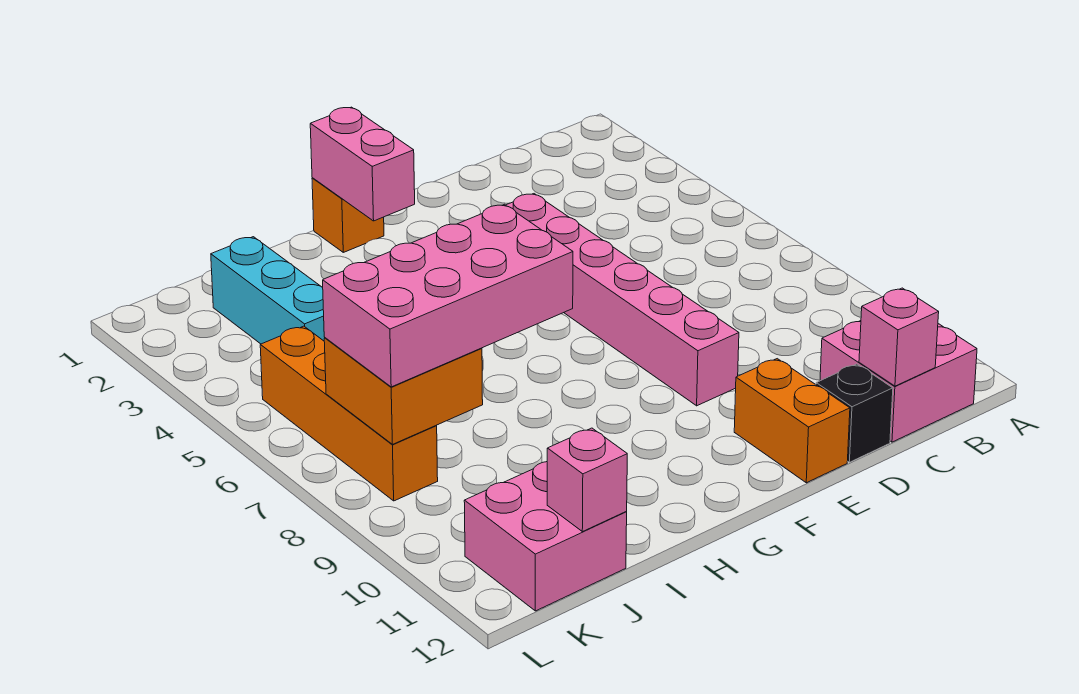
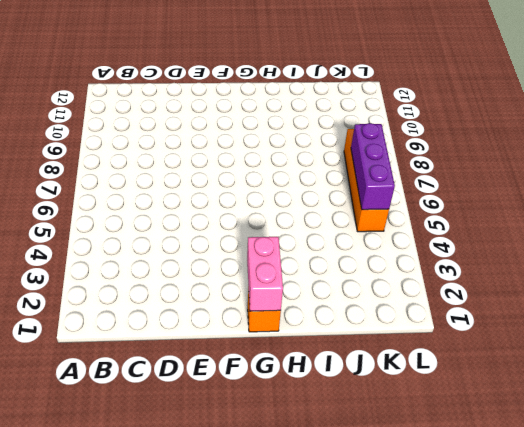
purple brick K5:K7 level 2 -> orange brick J7:K8 level 2
none -> pink brick B11:C12 level 1
none -> black brick D12 level 1
none -> pink brick E4:E9 level 1

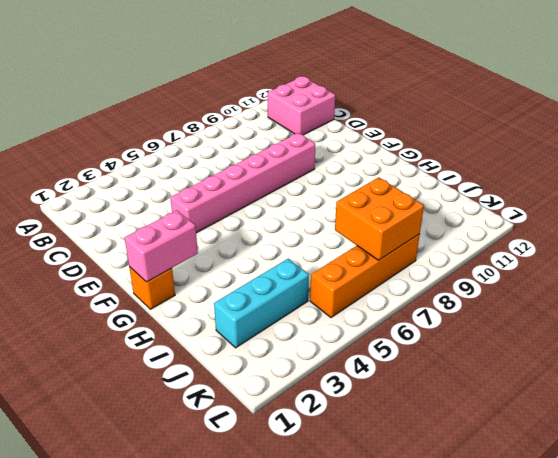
none -> black brick D12 level 1
none -> orange brick E11:E12 level 1
none -> pink brick J11:K12 level 1

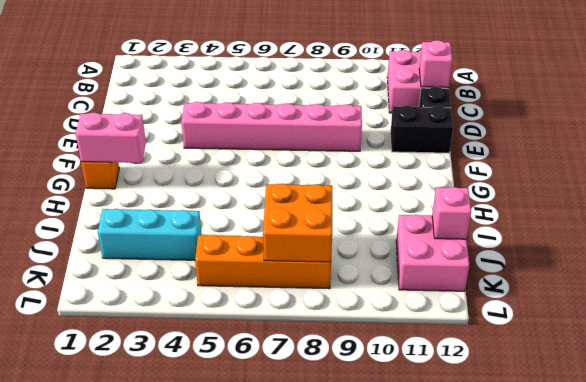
black brick E11:E12 level 1 -> orange brick E11:E12 level 1
none -> pink brick H7:K8 level 3

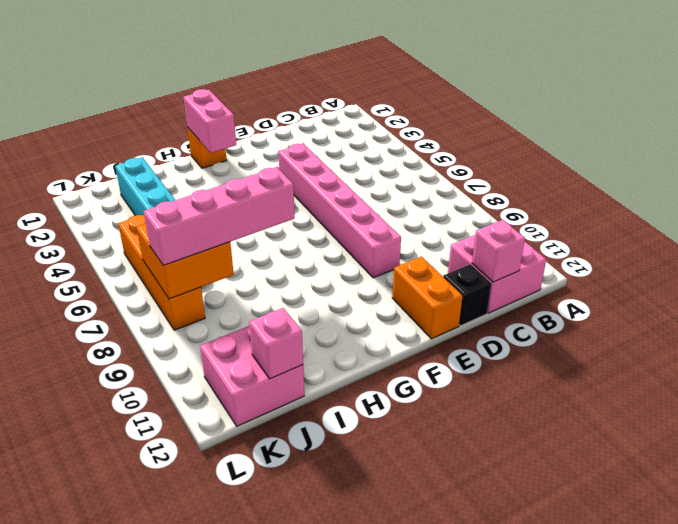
pink brick H8:K8 level 3 -> pink brick H7:K8 level 3

